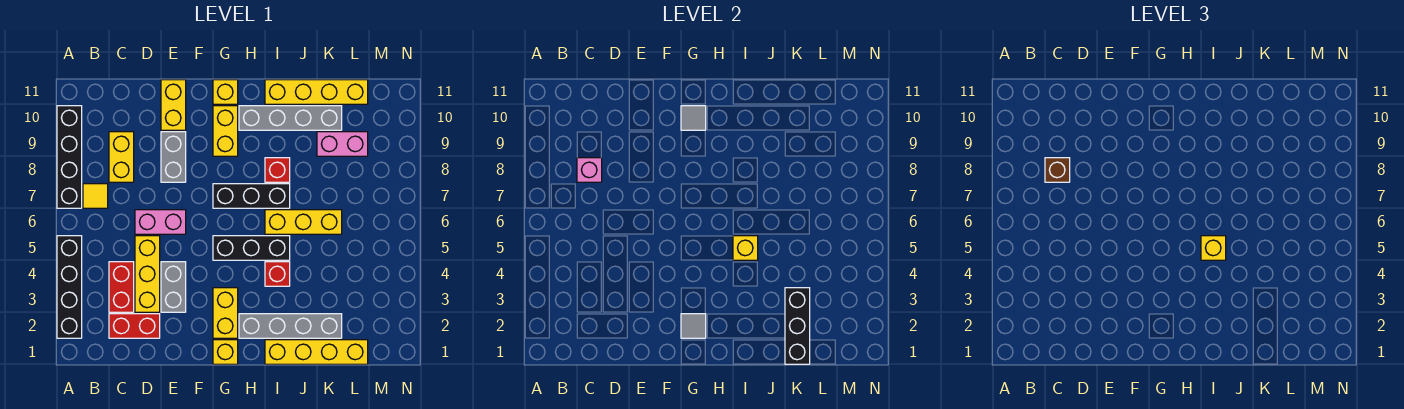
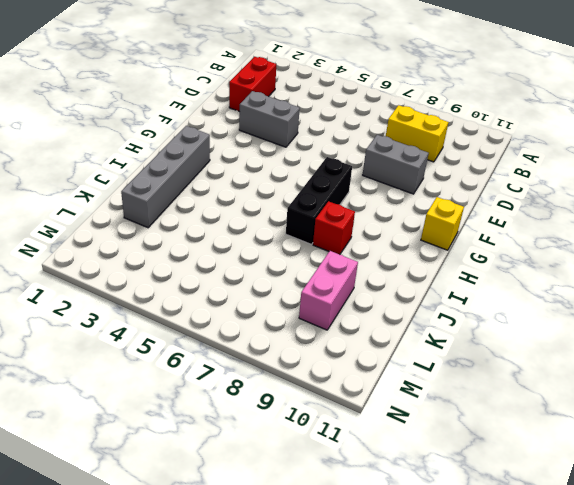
none -> black brick A2:A5 level 1
none -> black brick A7:A10 level 1
none -> yellow tile B7 level 1
none -> red brick C3:C4 level 1

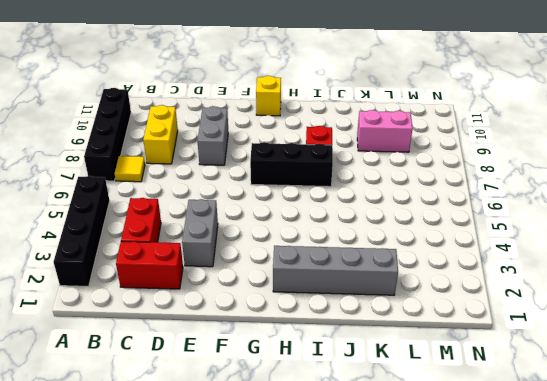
none -> yellow brick D3:D5 level 1
none -> pink brick D6:E6 level 1
none -> yellow brick E10:E11 level 1
none -> yellow brick G1 level 1

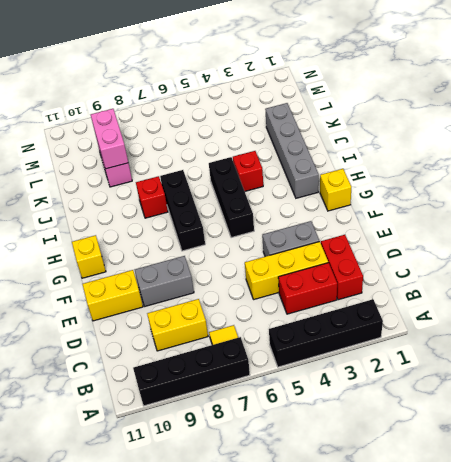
pink brick K9:L9 level 2 -> pink brick D6:E6 level 1
none -> yellow brick G2:G3 level 1
none -> yellow brick G9:G10 level 1
none -> grey brick H10:K10 level 1
none -> yellow brick I1:L1 level 1

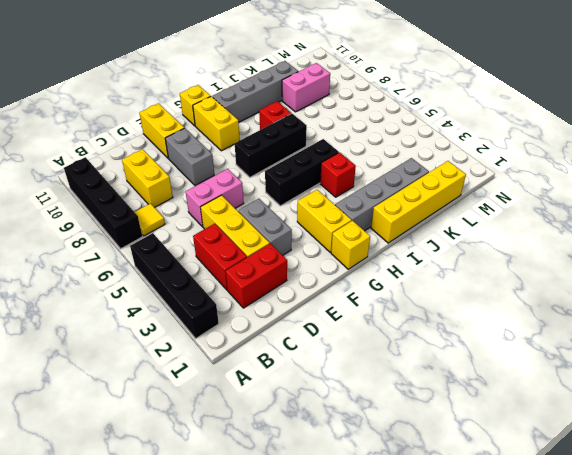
none -> yellow brick I6:K6 level 1
none -> yellow brick I11:L11 level 1
none -> pink brick C8 level 2
none -> grey tile G2 level 2

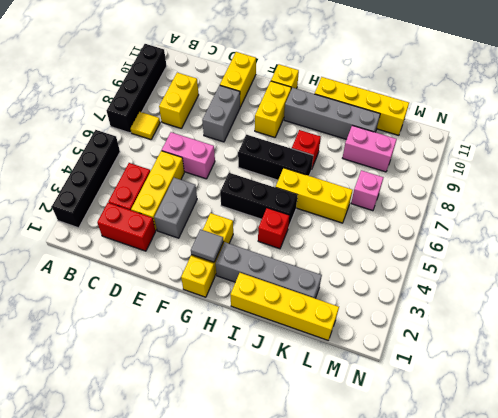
pink brick L7 level 1 -> pink brick C8 level 2
none -> grey tile G10 level 2
none -> yellow brick I5 level 2
none -> black brick K1:K3 level 2
none -> brown brick C8 level 3

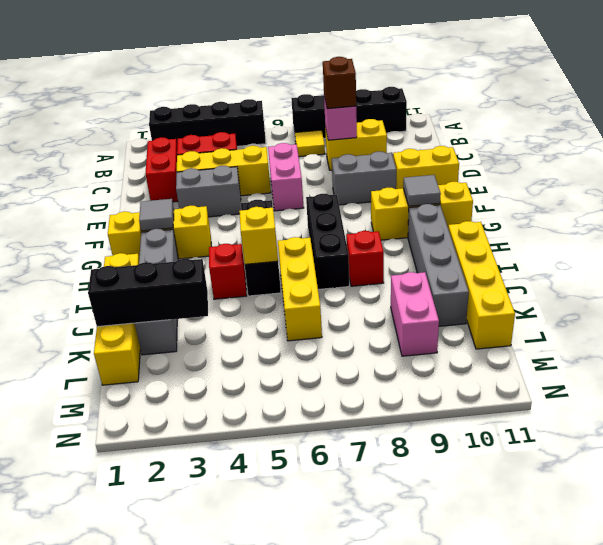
none -> yellow brick I5 level 3

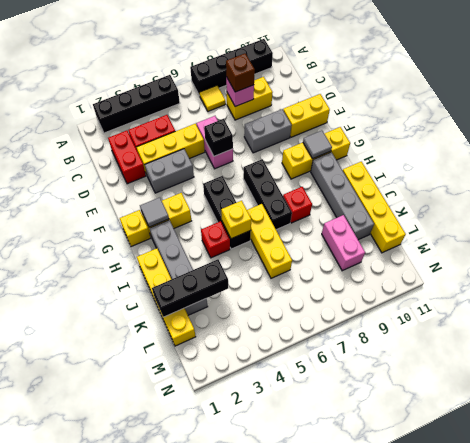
black brick E6 level 2 -> none
none -> yellow brick I5 level 3

